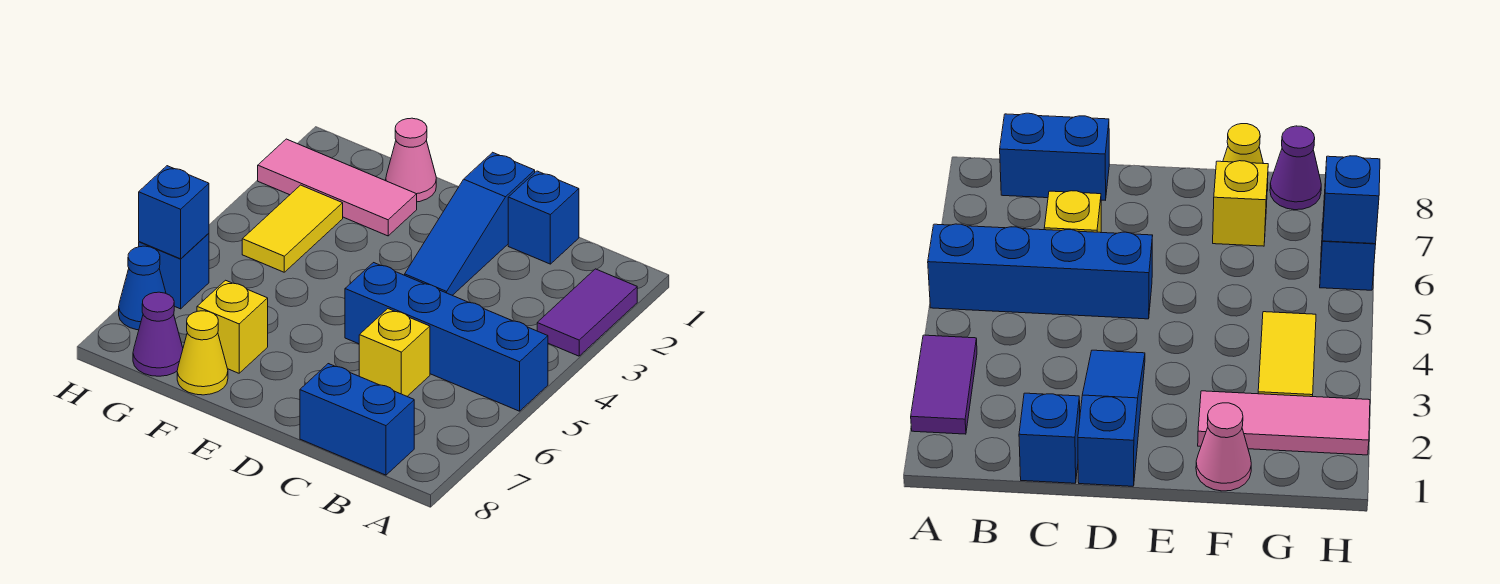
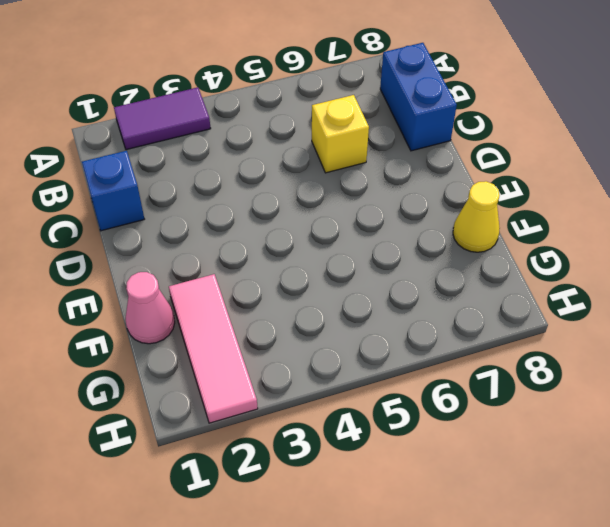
none -> blue brick A5:D5 level 1
none -> blue slope D1:D3 level 1 top 1
none -> yellow brick F7 level 1

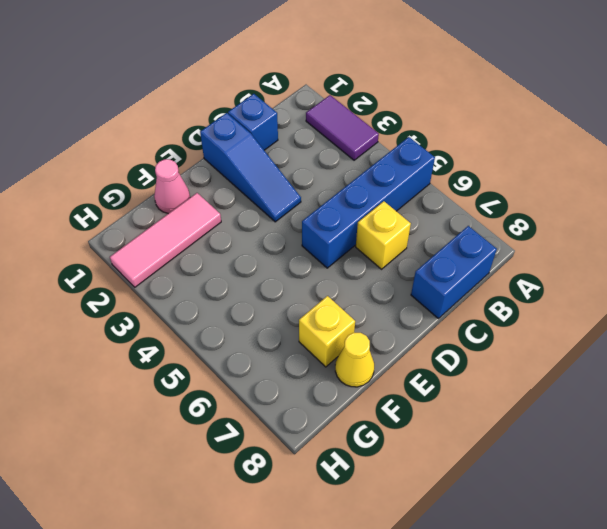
none -> yellow tile G3:G4 level 1
none -> purple cone G8 level 1
none -> blue brick H6 level 1

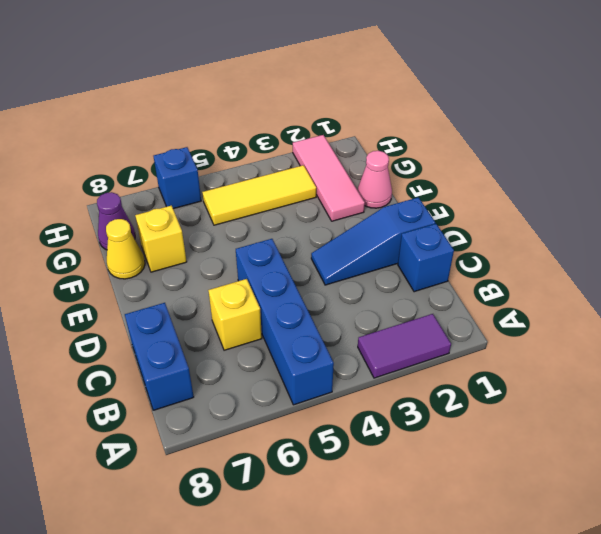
yellow tile G3:G5 level 1 -> yellow tile G3:G4 level 1
none -> blue cone H7 level 1
none -> blue brick H6 level 2

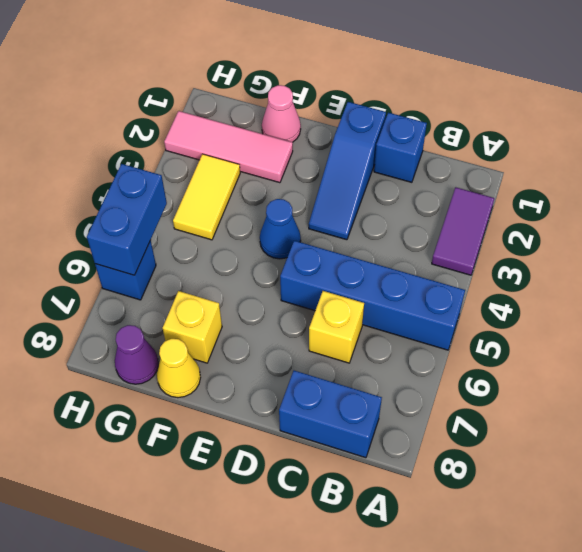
blue cone E4 level 1 -> blue cone H7 level 1
blue brick H5:H6 level 2 -> blue brick H6 level 2

